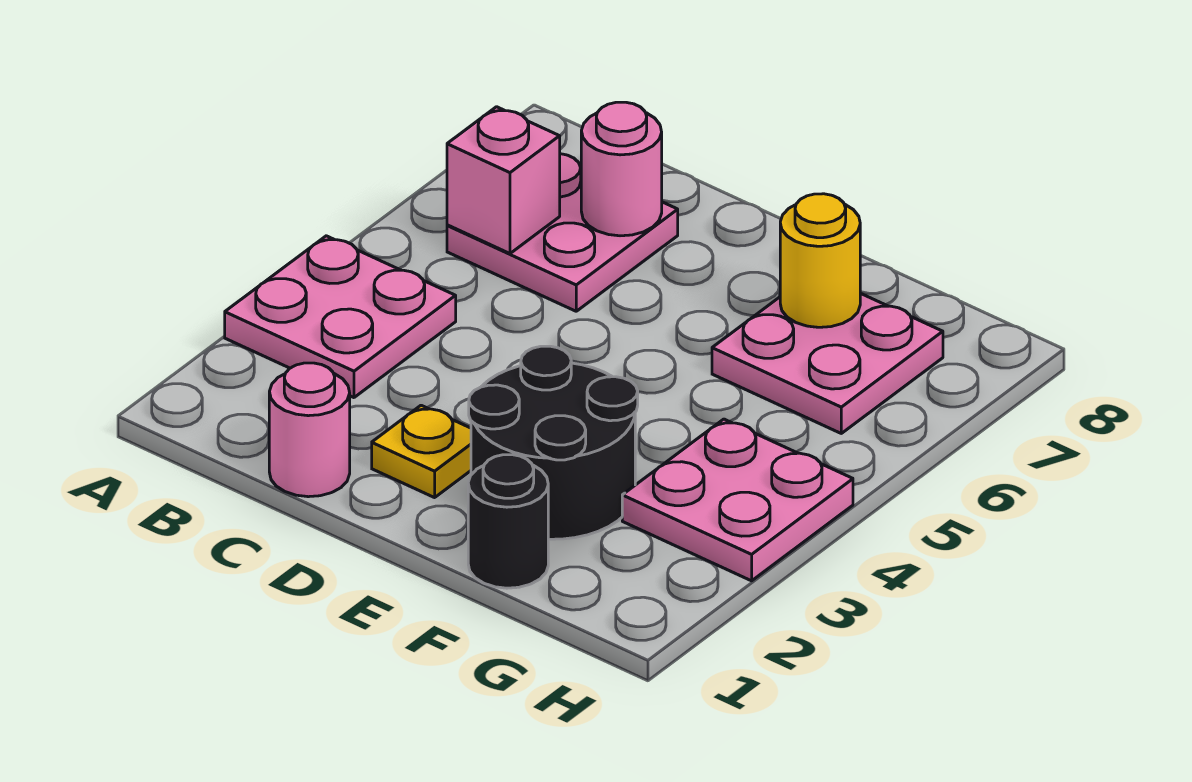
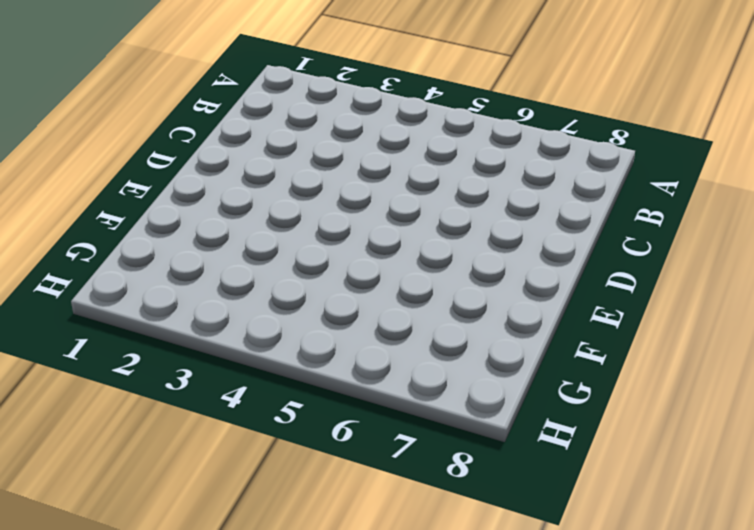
none -> pink plate A3:B4 level 1
none -> pink plate B6:C7 level 1

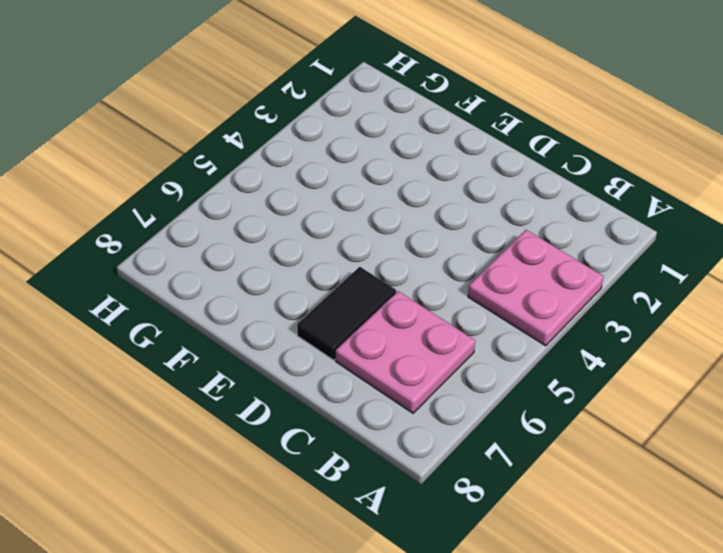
black tile D6:D7 level 1 -> none
none -> pink round brick C1 level 1
none -> yellow plate D2 level 1

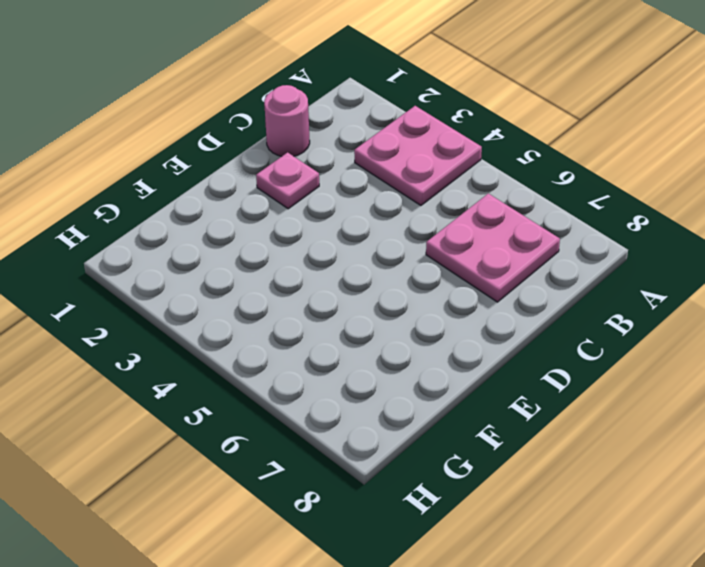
pink plate D2 level 1 -> yellow plate D2 level 1
none -> black round brick E2:F3 level 1
none -> black round brick F1 level 1

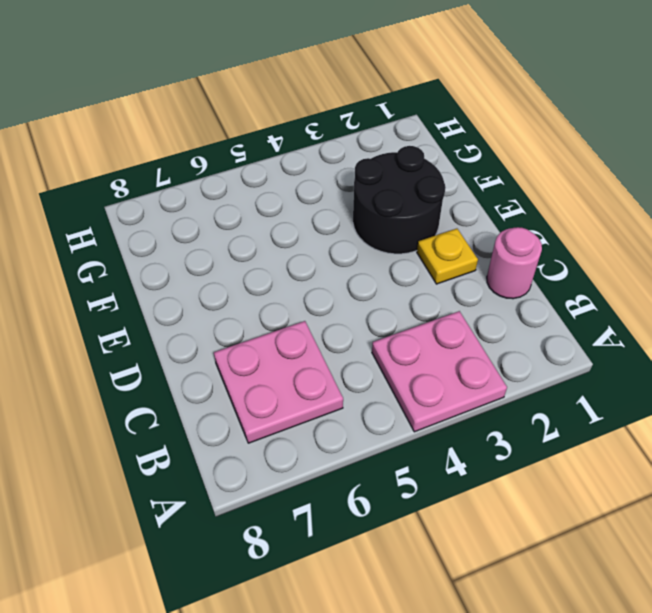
none -> black round brick F1 level 1
none -> pink plate F6:G7 level 1

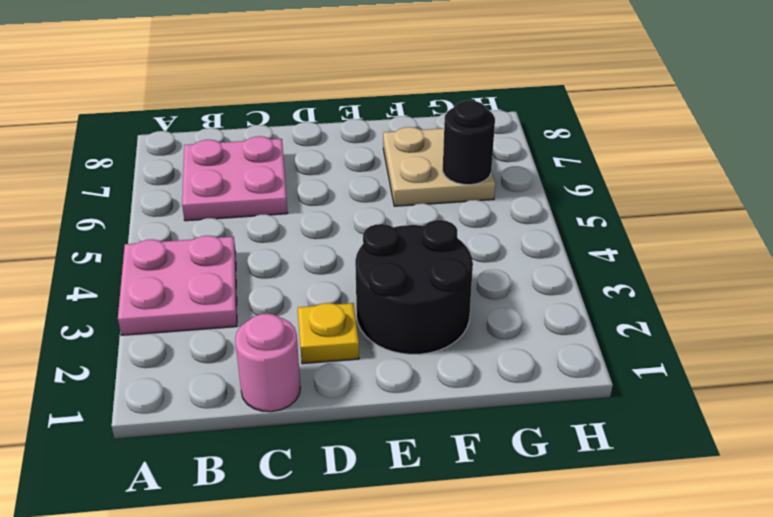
tan plate F6:G7 level 1 -> pink plate F6:G7 level 1
black round brick G6 level 2 -> black round brick F1 level 1
none -> pink plate G3:H4 level 1
none -> pink brick B6 level 2

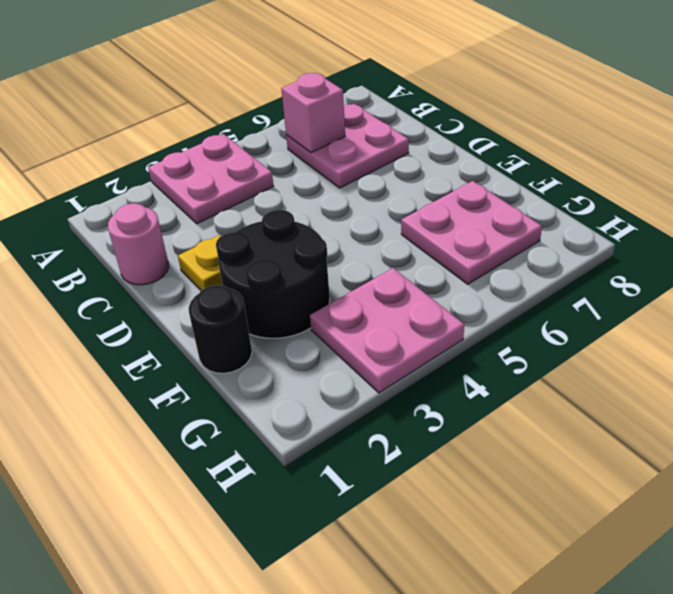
none -> pink round brick C7 level 2
none -> yellow round brick F7 level 2

